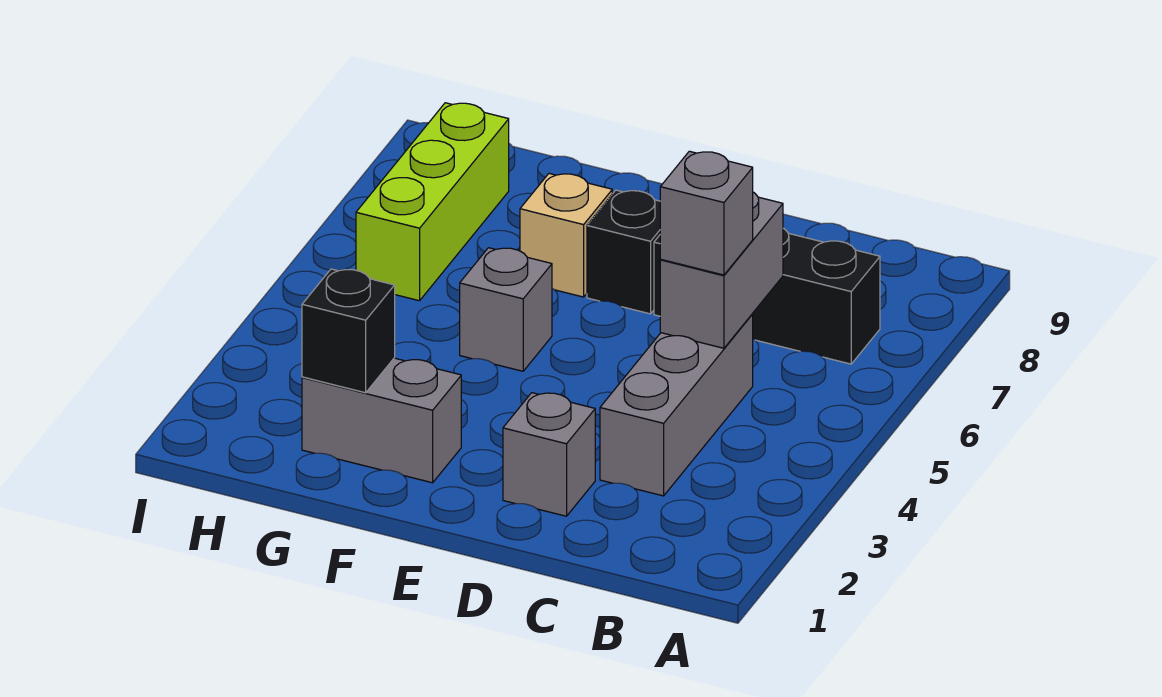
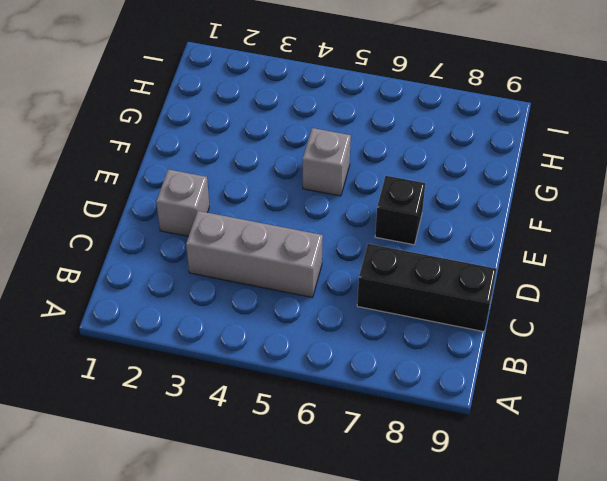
black brick C7:C9 level 1 -> black brick B7:D7 level 1
none -> grey brick F2:G2 level 1
none -> tan brick F7 level 1

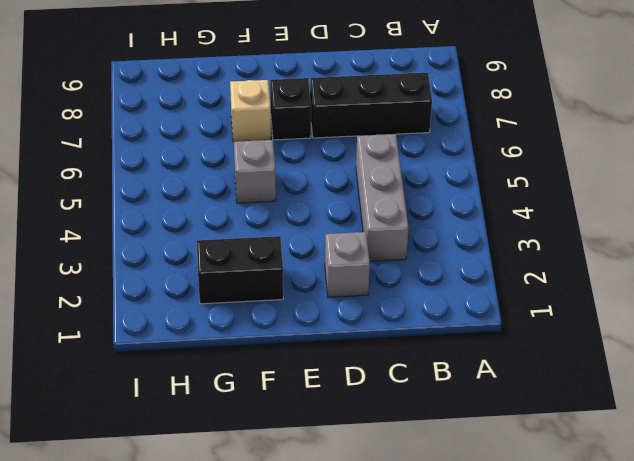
black brick F2:G2 level 1 -> grey brick F2:G2 level 1
none -> lime brick H6:H8 level 1
none -> grey brick C5:C6 level 2

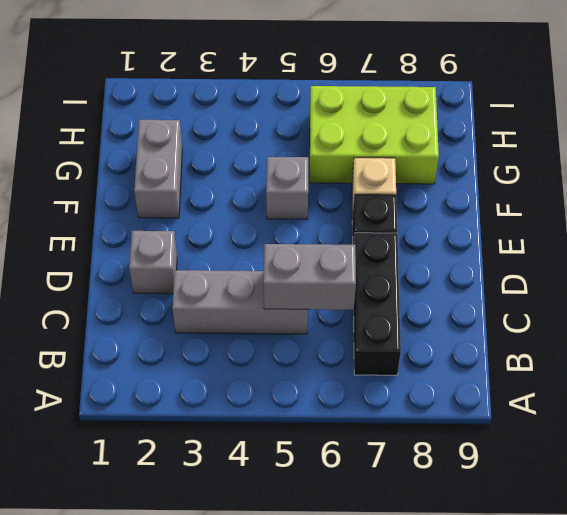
lime brick G6:H8 level 1 -> lime brick H6:H8 level 1
none -> black brick G2 level 2
none -> grey brick C5 level 3

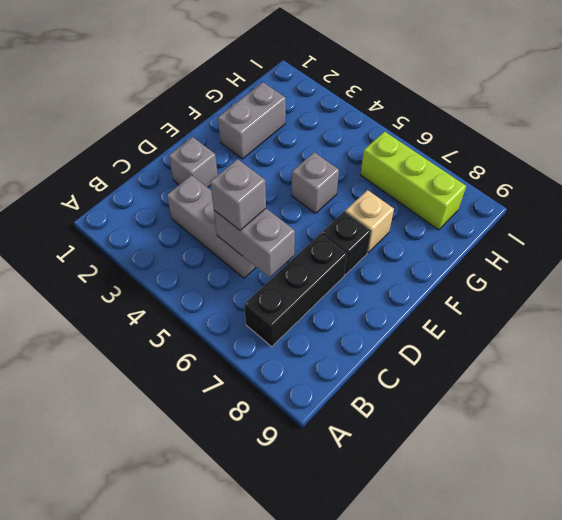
none -> black brick G2 level 2

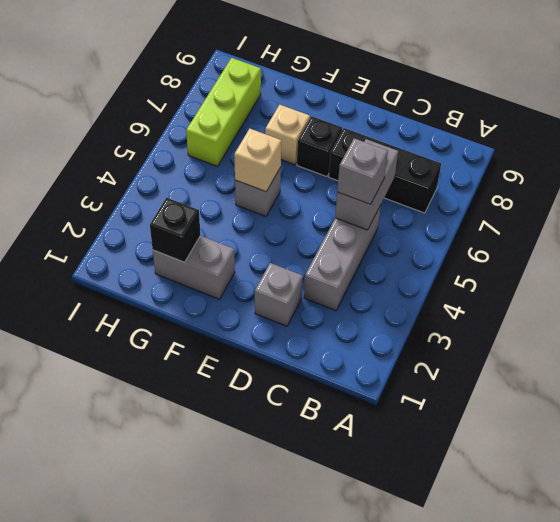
tan brick F5 level 2 -> none

